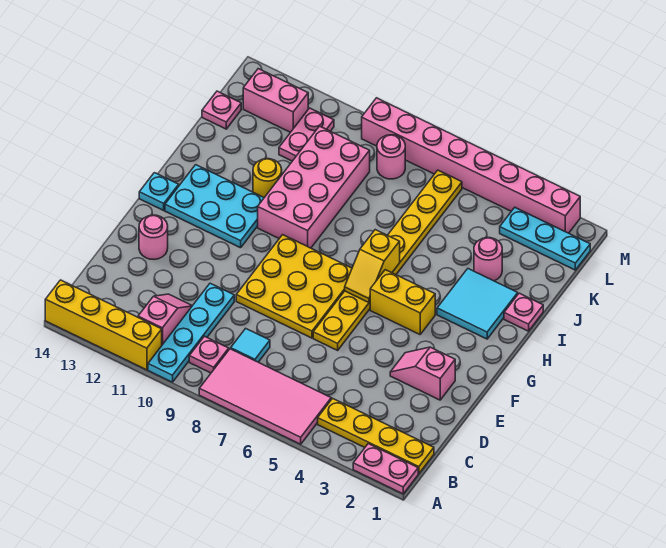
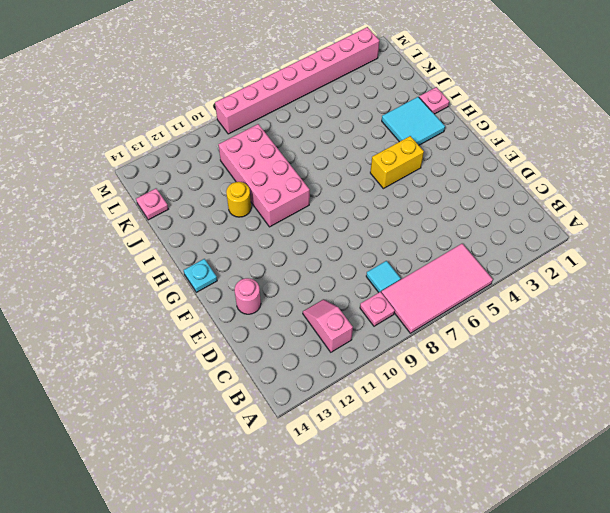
none -> pink plate A1:A2 level 1
none -> cyan plate A10:D10 level 1
none -> yellow brick A11:A14 level 1

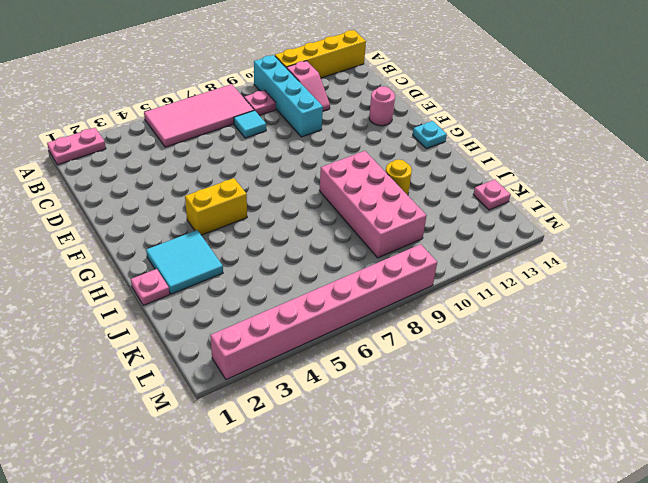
cyan brick A10:D10 level 1 -> cyan plate A10:D10 level 1
none -> yellow plate B1:B4 level 1
none -> pink slope E2:E3 level 1 top 2
none -> yellow plate E6:L6 level 1

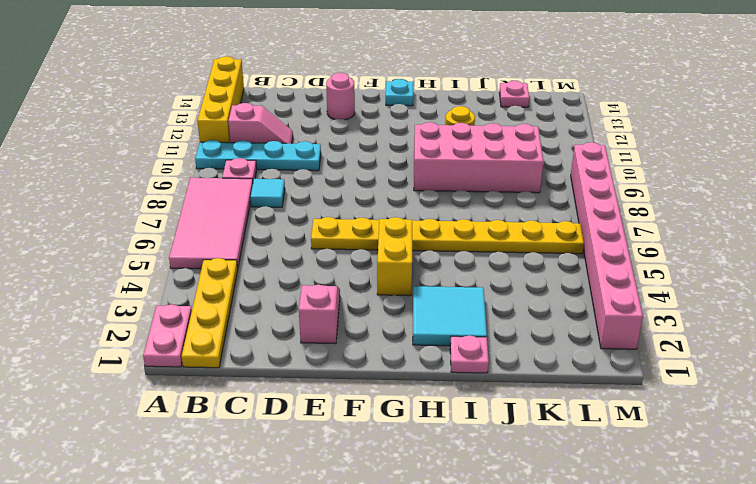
none -> yellow plate E7:G9 level 1
none -> cyan plate G11:H13 level 1
none -> pink round brick J3 level 1

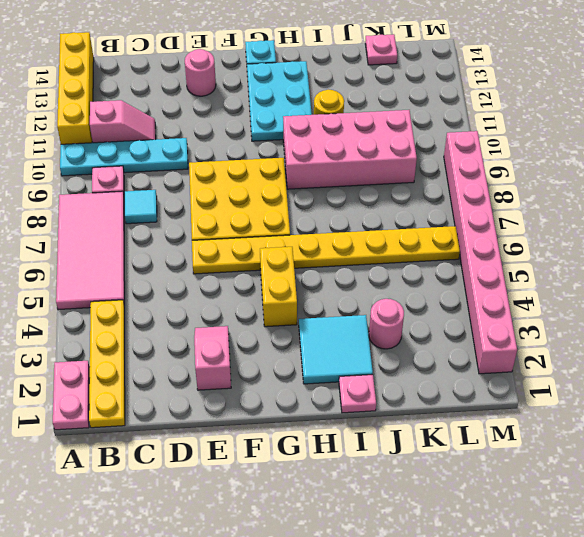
none -> pink plate K11:L11 level 1
none -> cyan plate L1:L3 level 1
none -> pink round brick L8 level 1

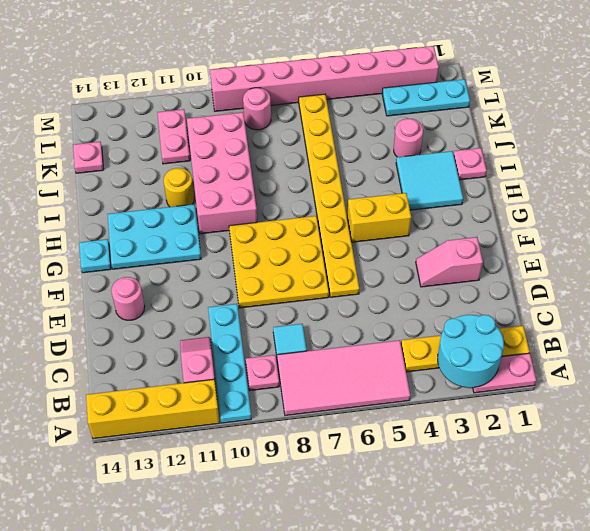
cyan round brick A2:B3 level 2 -> none
none -> pink brick L12:L13 level 1
none -> yellow slope G6:H6 level 2 top H

